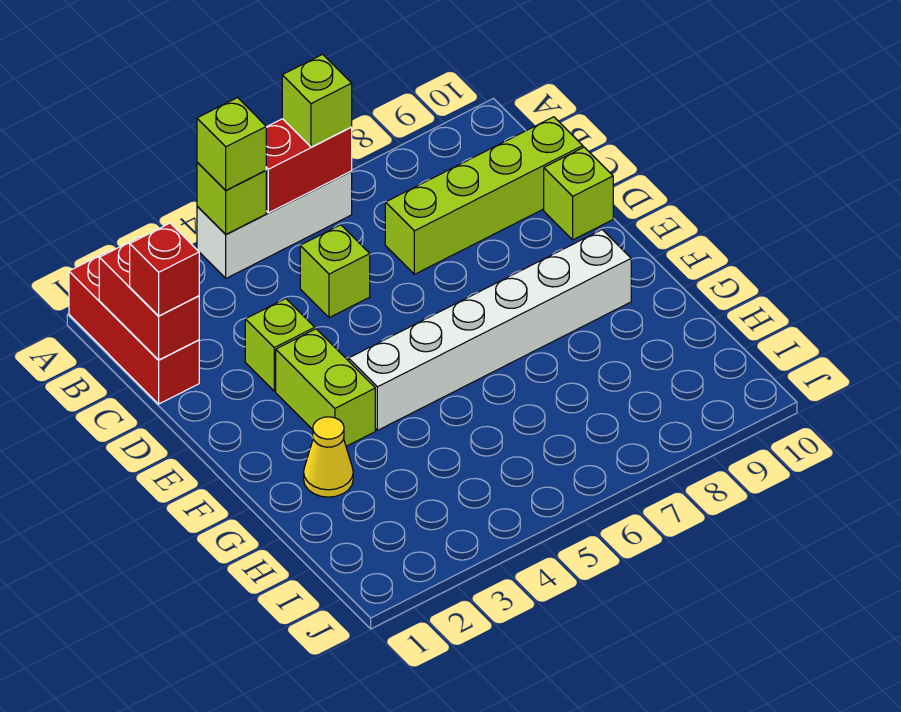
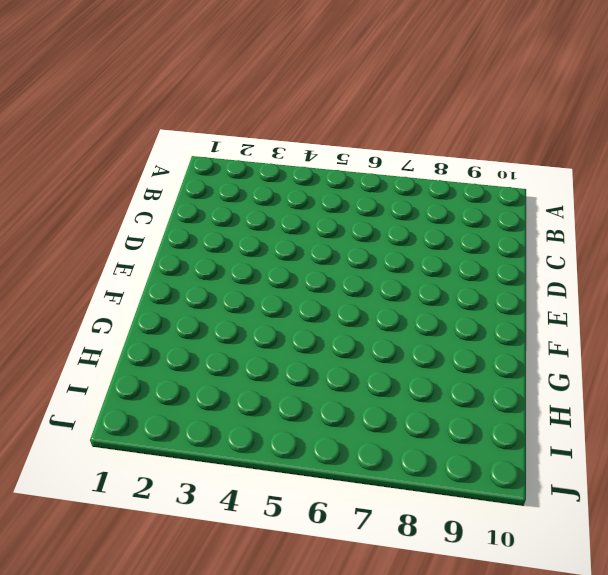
none -> red brick A1:C1 level 1
none -> white brick A4:A6 level 1
none -> lime brick C5 level 1

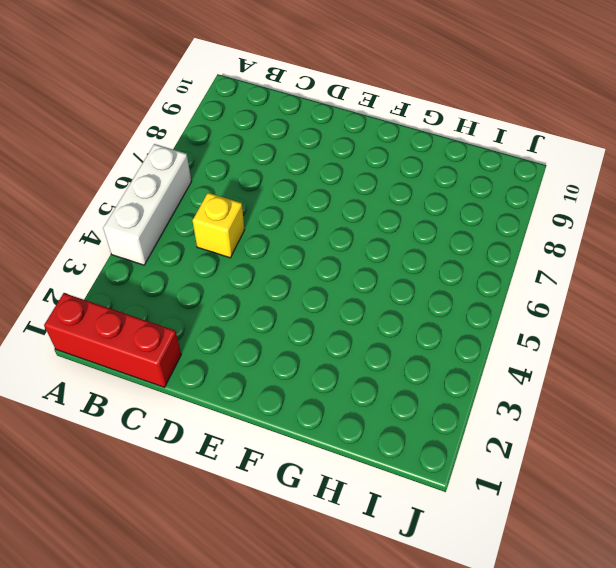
yellow brick C5 level 1 -> lime brick C5 level 1
none -> lime brick C7:C10 level 1
none -> lime brick D3 level 1
none -> lime brick D10 level 1

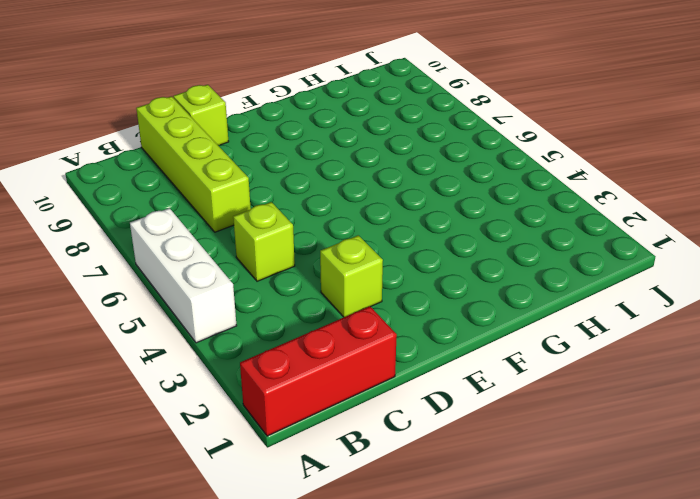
none -> lime brick E3:F3 level 1
none -> white brick F4:F9 level 1
none -> yellow cone G2 level 1

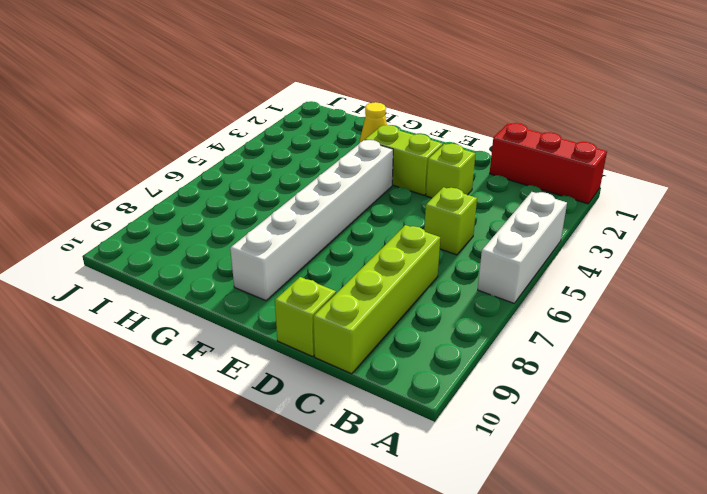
none -> lime brick A4 level 2
none -> red brick A5:A6 level 2
none -> red brick B1:C1 level 2

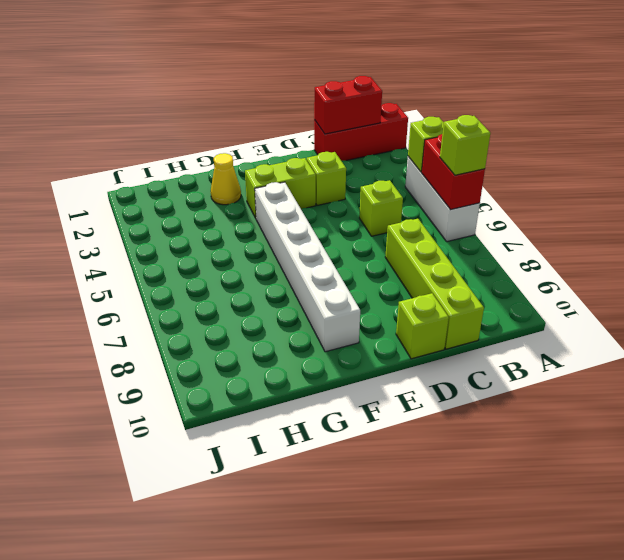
none -> lime brick A4 level 3
none -> red brick C1 level 3

